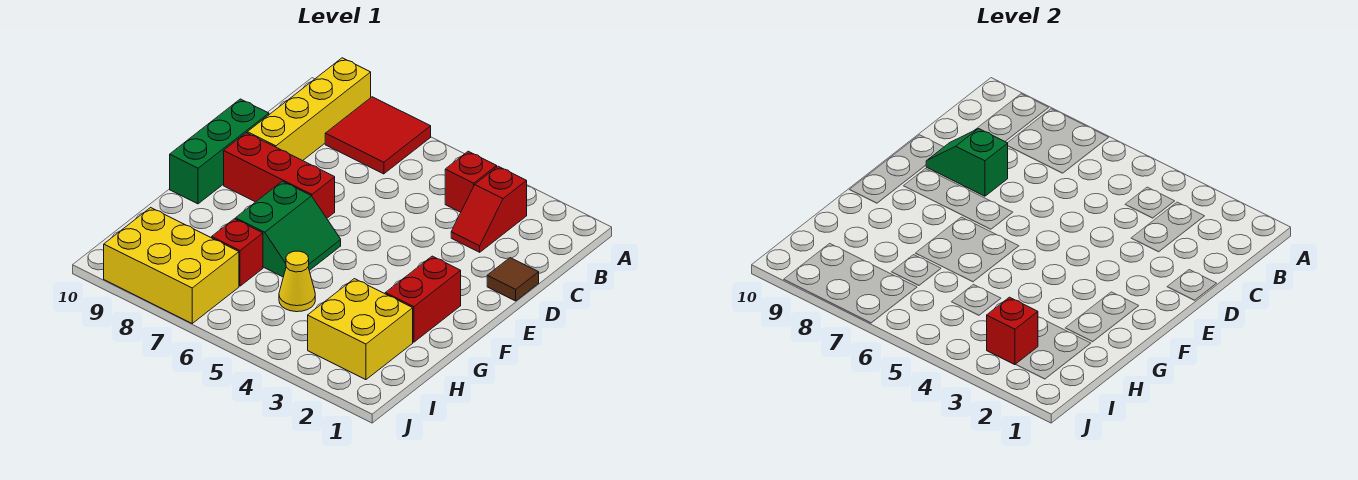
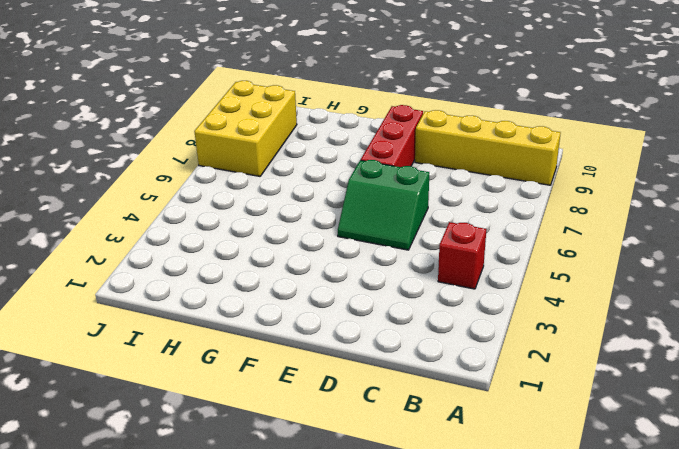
green slope D5:E6 level 1 top 6 -> green slope F6:G7 level 1 top 7
none -> red tile A7:B8 level 1
none -> red slope B3:C3 level 1 top B
none -> brown tile D1 level 1

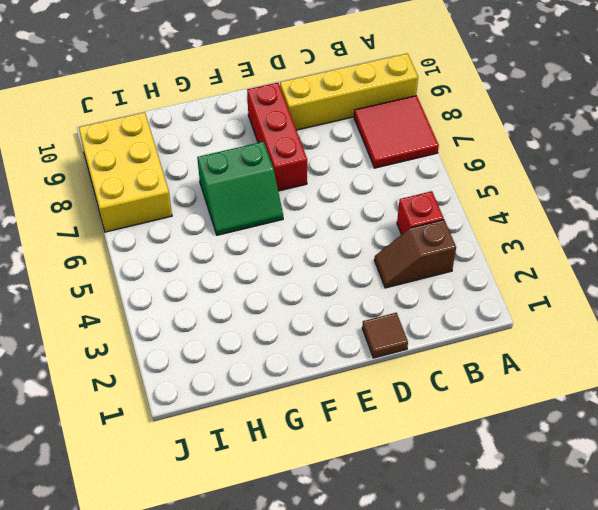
brown slope B3:C3 level 1 top B -> red slope B3:C3 level 1 top B
none -> green brick D10:F10 level 1
none -> red brick F2:G2 level 1
none -> yellow brick H2:I3 level 1

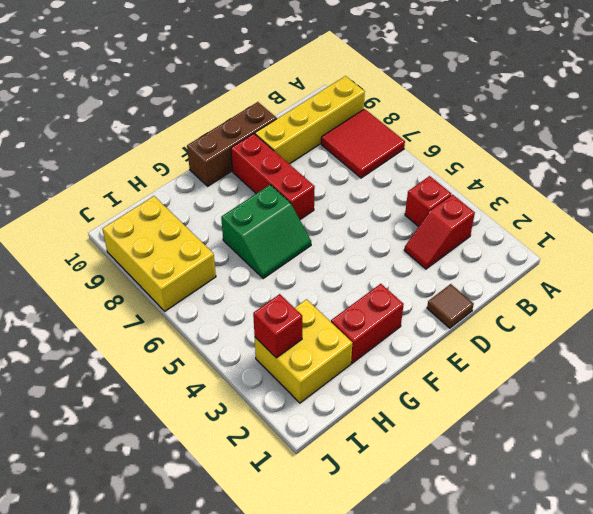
brown brick D10:F10 level 1 -> green brick D10:F10 level 1
none -> yellow cone H5 level 1
none -> red brick H7 level 1
none -> green slope D8:D9 level 2 top 8

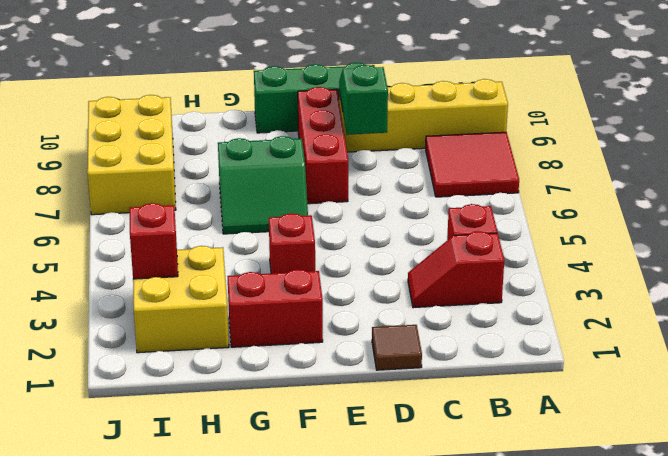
red brick F4 level 1 -> red brick H7 level 1
none -> yellow cone H5 level 1

